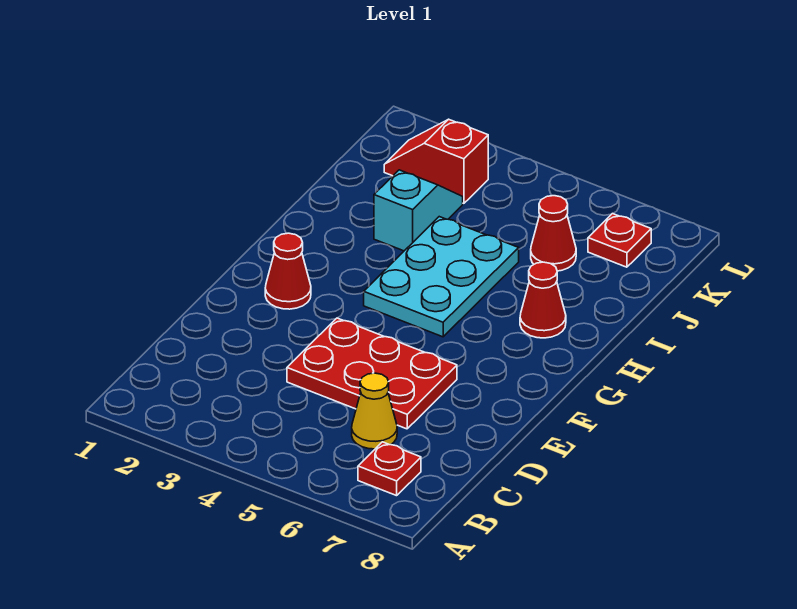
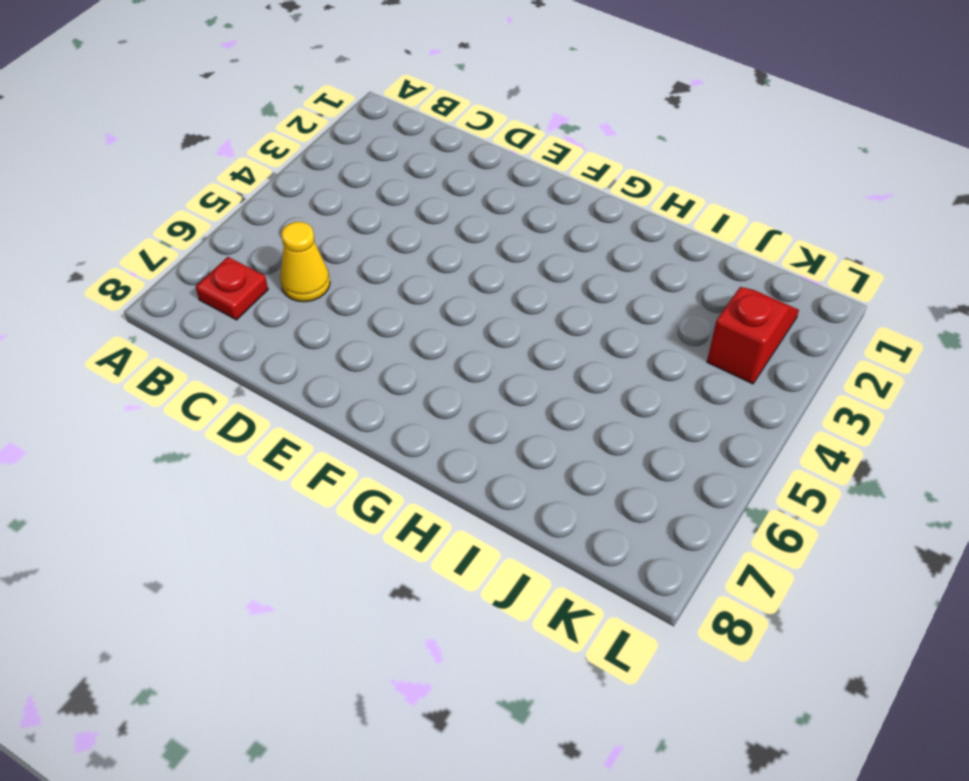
none -> red plate D4:E6 level 1
none -> red cone F2 level 1

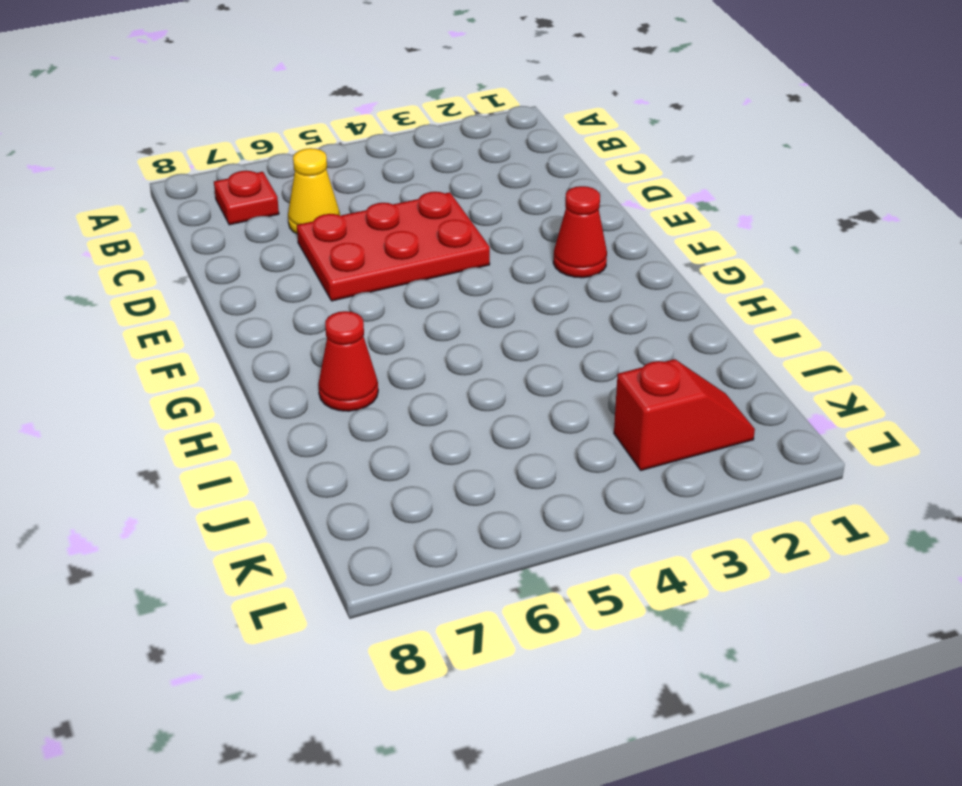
none -> cyan plate G4:I5 level 1
none -> cyan slope I3:J3 level 1 top I

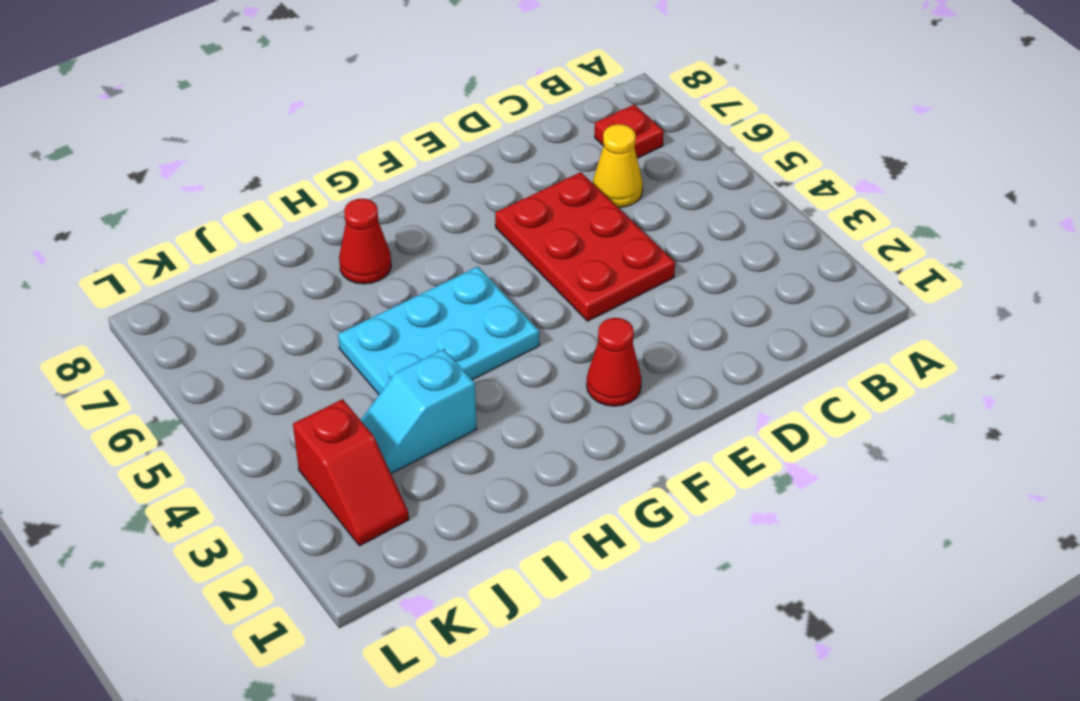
none -> red cone J6 level 1
none -> red plate K7 level 1

